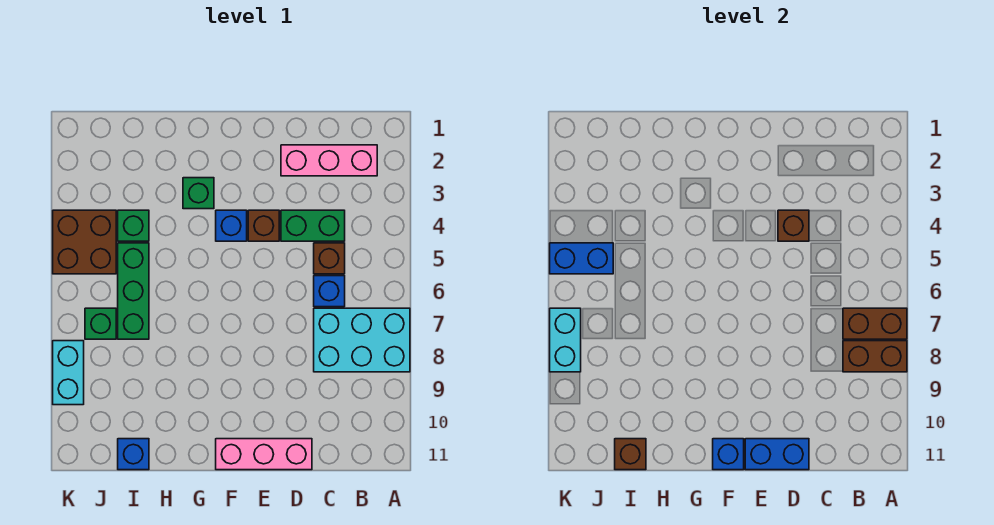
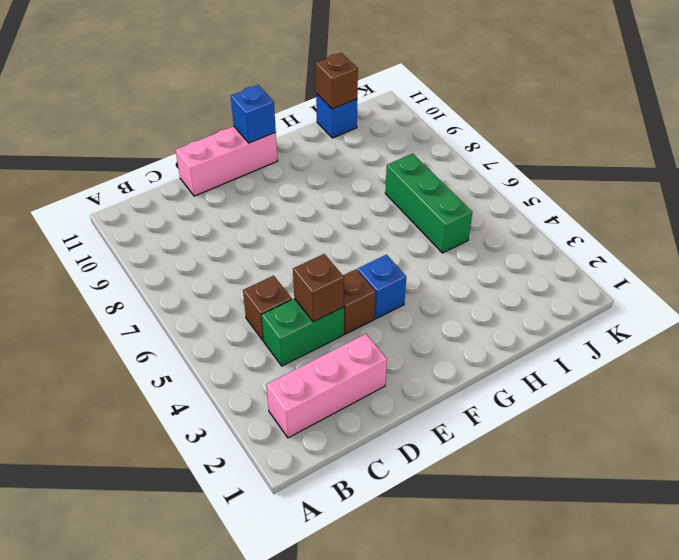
none -> cyan brick A7:C8 level 1
none -> blue brick C6 level 1
none -> green brick G3 level 1

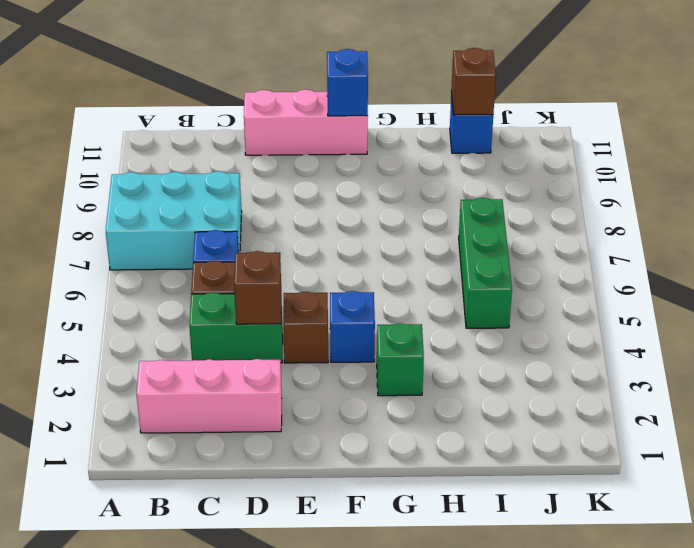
none -> green brick I4 level 1
none -> brown brick J4:K5 level 1
none -> green brick J7 level 1

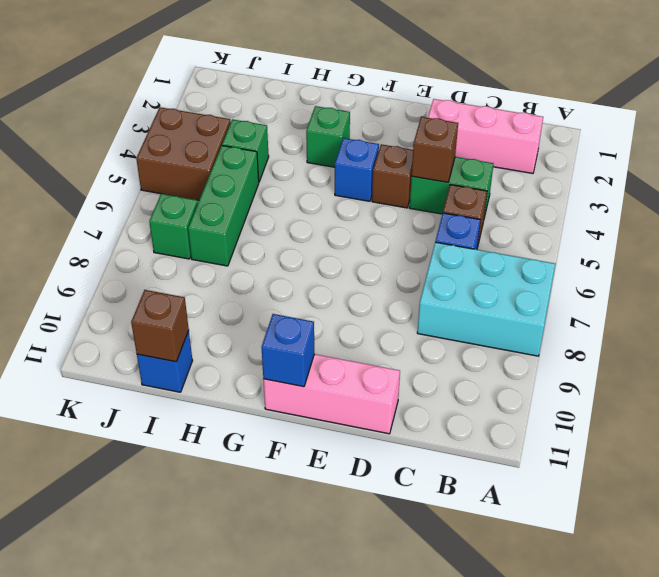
none -> cyan brick K8:K9 level 1
none -> brown brick A7:B7 level 2
none -> brown brick A8:B8 level 2

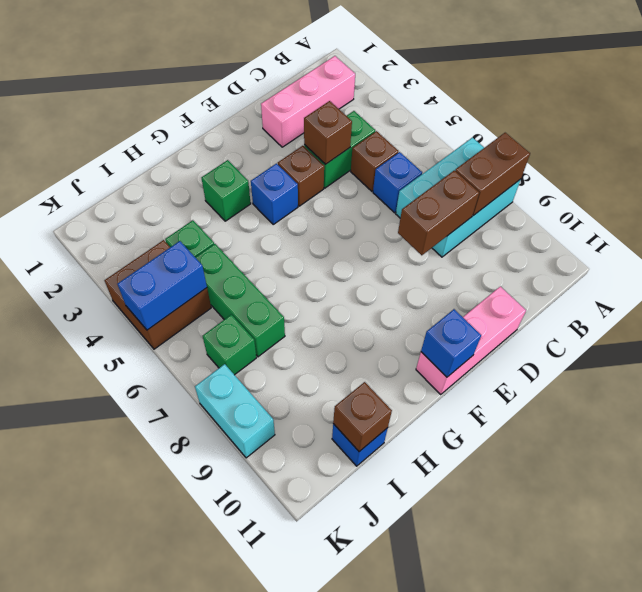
brown brick C8:D8 level 2 -> brown brick A7:B7 level 2
none -> blue brick D11:E11 level 2
none -> cyan brick K7:K8 level 2

